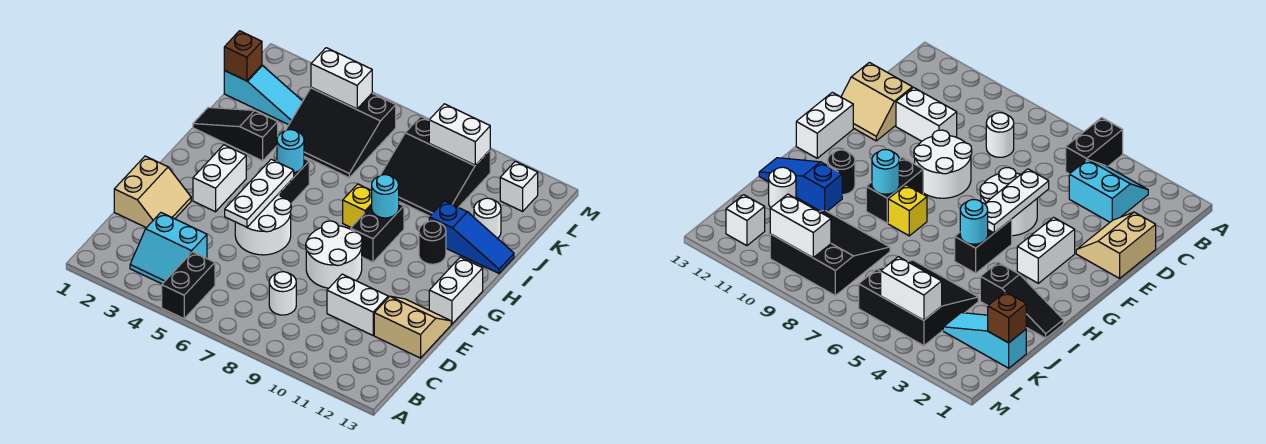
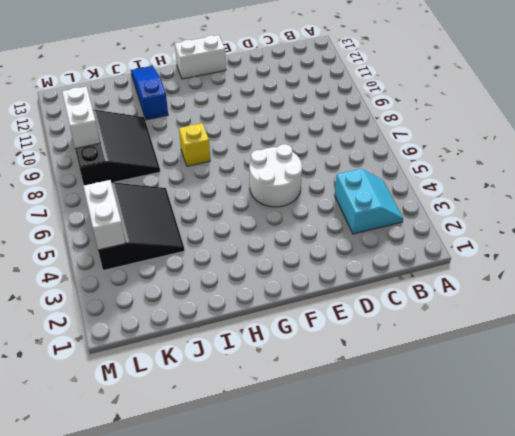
none -> black brick A5:B5 level 1
none -> white round brick C8 level 1
none -> tan slope D1:E2 level 1 top 1

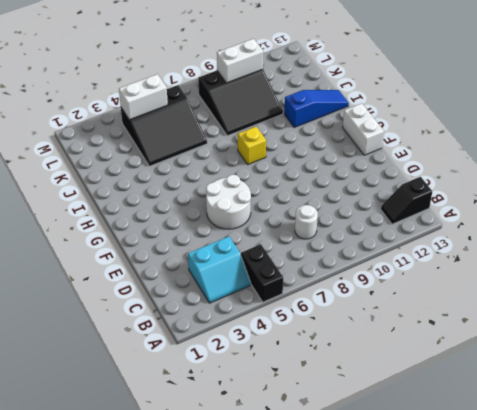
black slope B12:B13 level 1 top 13 -> none
none -> tan slope D1:E2 level 1 top 1
none -> white brick D10:D11 level 1
none -> tan slope D12:E13 level 1 top D

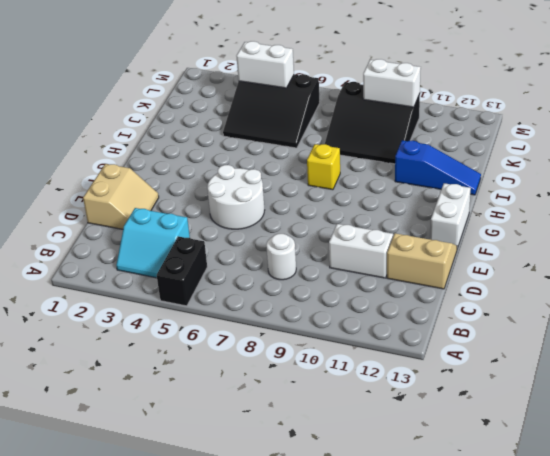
none -> white round brick E8:F9 level 1
none -> white brick F3:G3 level 1
none -> black brick G5:H5 level 1

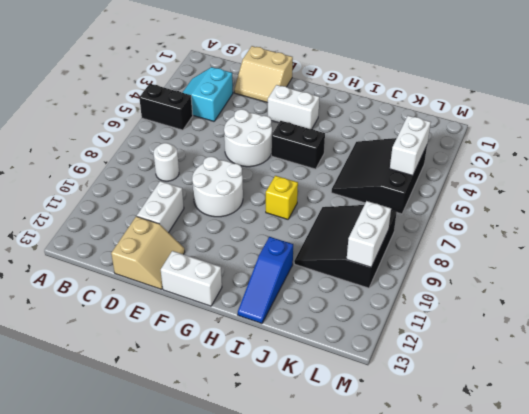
none -> black brick G9:H9 level 1
none -> black round brick H11 level 1
none -> black slope I1:I3 level 1 top 3

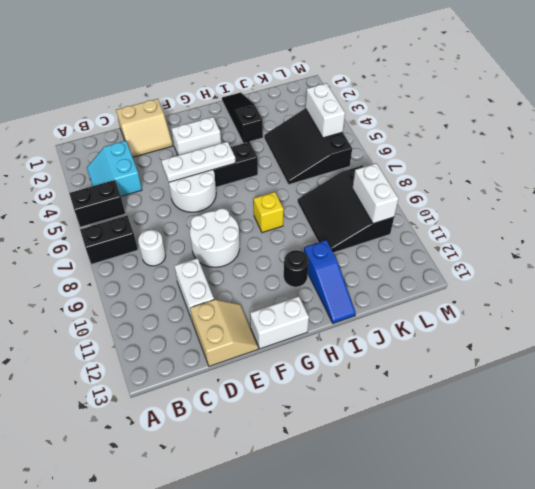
black brick A7:B7 level 1 -> black brick G9:H9 level 1
none -> white round brick J12 level 1
none -> cyan slope K1:K3 level 1 top 1
none -> white brick L12 level 1

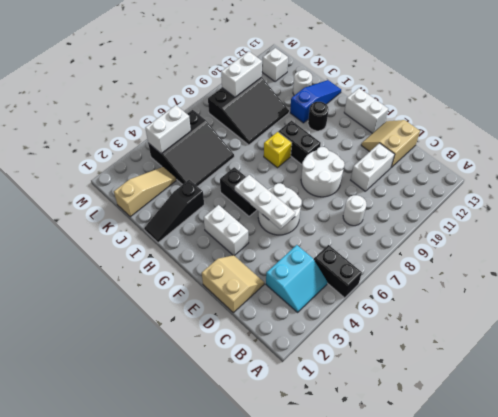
tan slope K1:K3 level 1 top 1 -> cyan slope K1:K3 level 1 top 1
none -> cyan round brick H5 level 2
none -> cyan round brick H9 level 2
none -> brown brick K1 level 2

